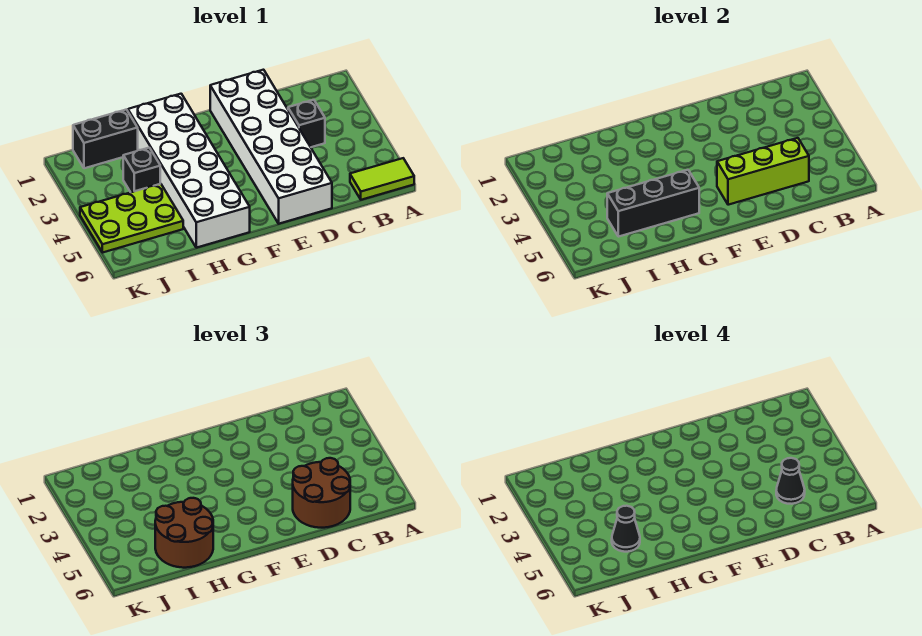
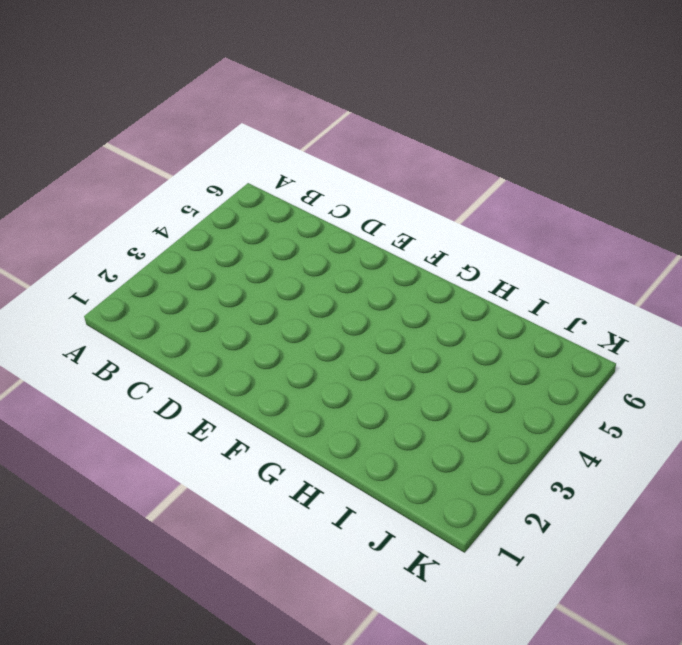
none -> lime tile A6:B6 level 1
none -> black brick C3 level 1
none -> white brick D1:E6 level 1

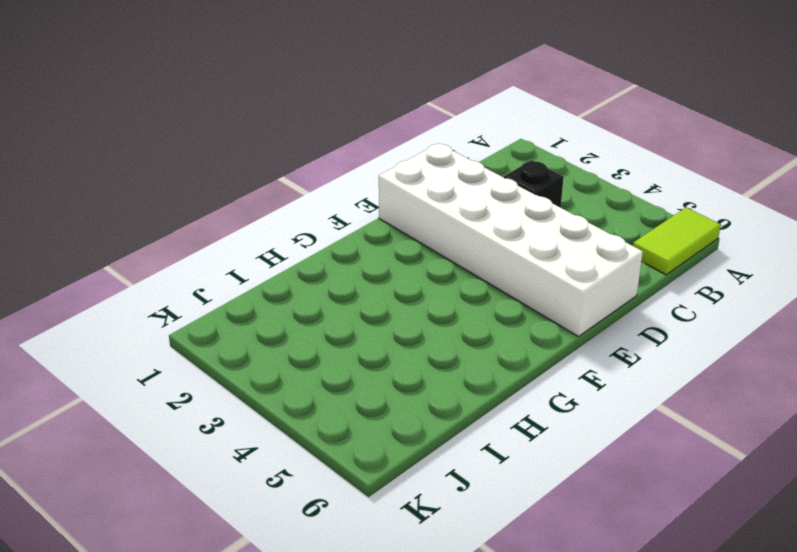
none -> white brick G1:H6 level 1
none -> black brick I1:J1 level 1
none -> black brick I3 level 1

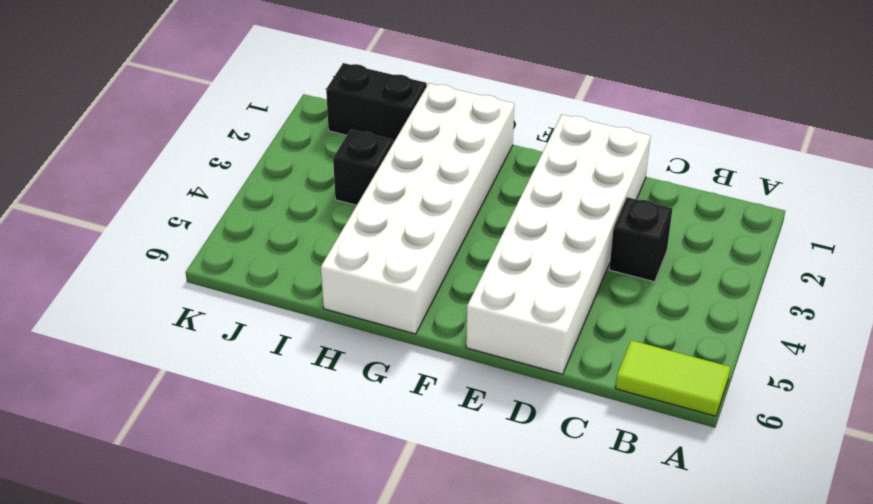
none -> lime plate I4:K5 level 1
none -> lime brick C5:E5 level 2
none -> black brick G5:I5 level 2

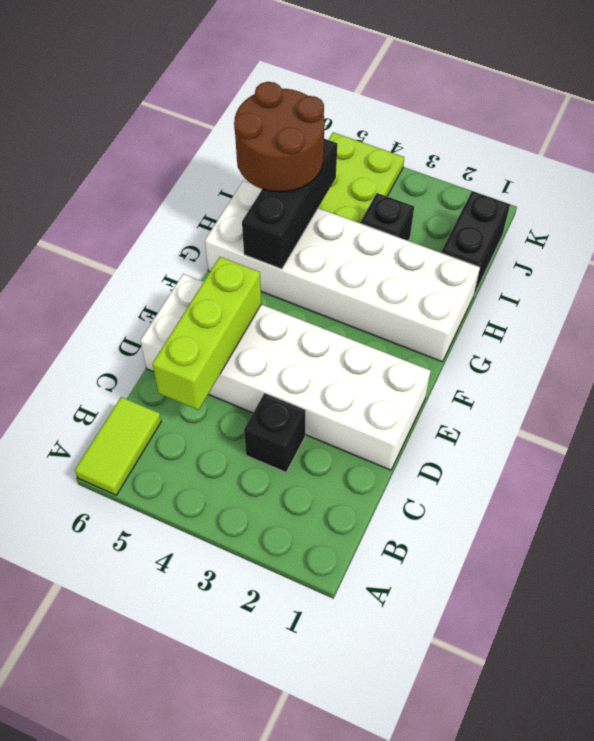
none -> brown round brick C5:D6 level 3
none -> black cone C5 level 4
none -> black cone I5 level 4

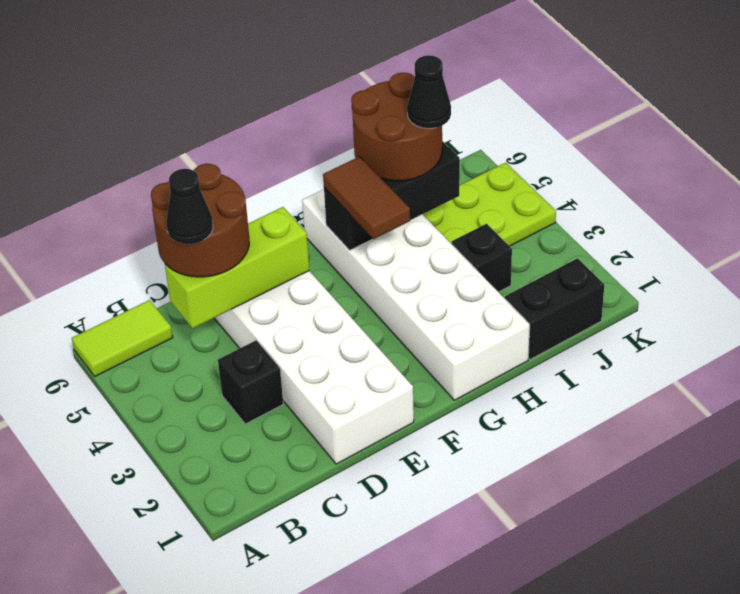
brown tile G4:G5 level 3 -> none

